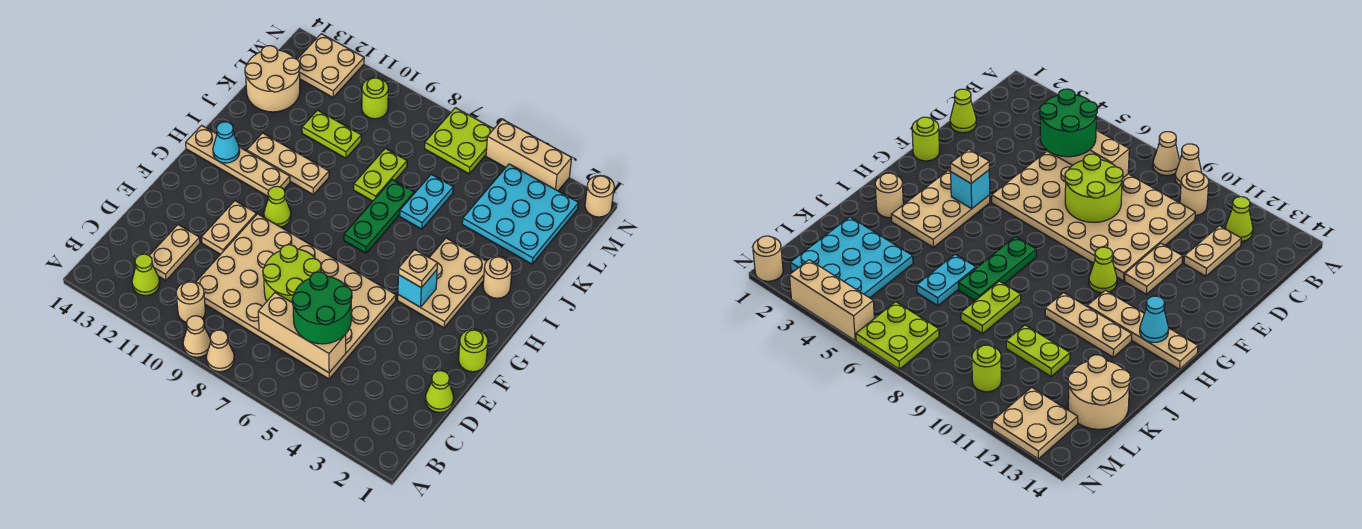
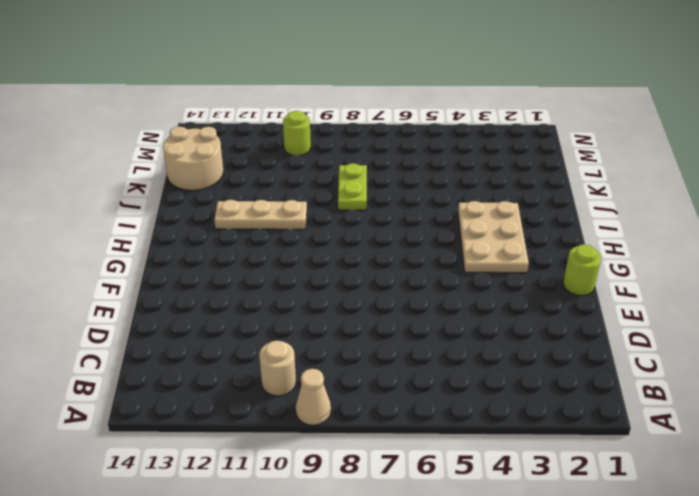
none -> tan cone A8 level 1
none -> lime cone B12 level 1
none -> tan plate C5:F10 level 1
none -> tan plate C12:D12 level 1

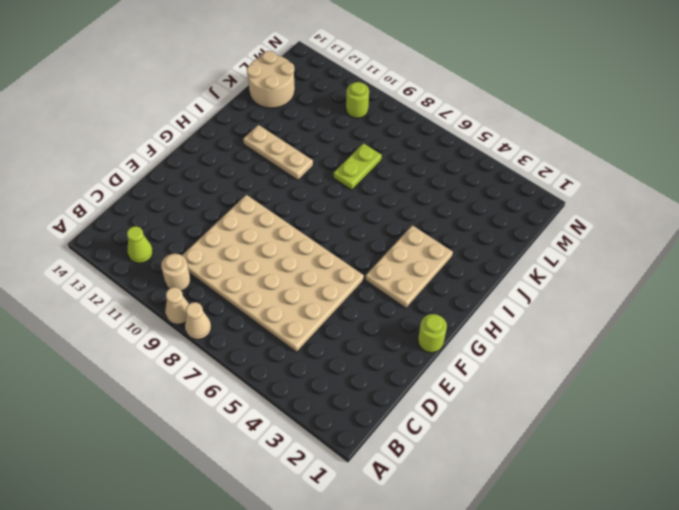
none -> tan plate C12:D12 level 1
none -> lime cone D1 level 1
none -> tan plate E11:F11 level 1
none -> lime cone G10 level 1

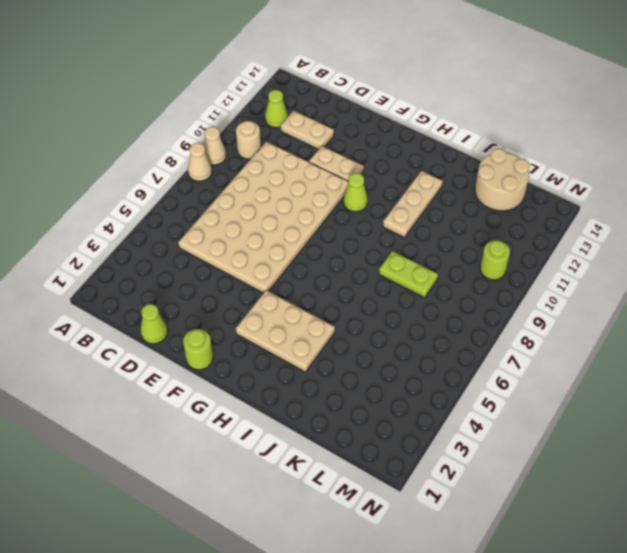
none -> green plate H7:J7 level 1
none -> tan plate H11:H14 level 1
none -> tan round brick I2 level 1
none -> cyan plate J6:K6 level 1

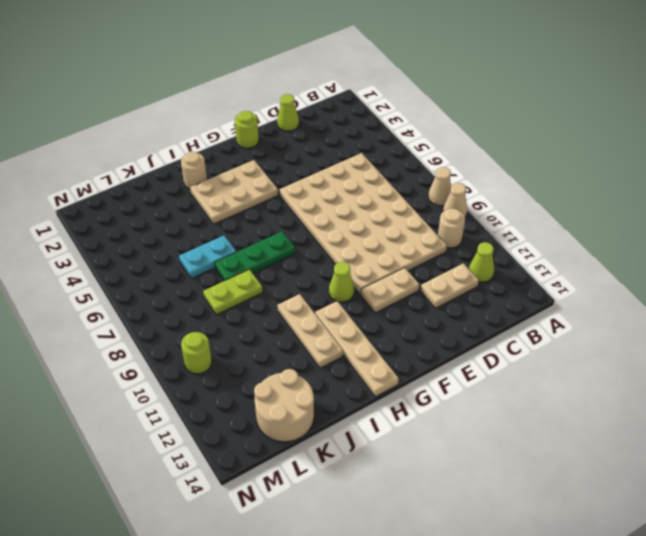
none -> cyan plate K2:M4 level 1
none -> lime plate K10:K11 level 1
none -> lime plate M6:N7 level 1
none -> tan plate M12:N13 level 1

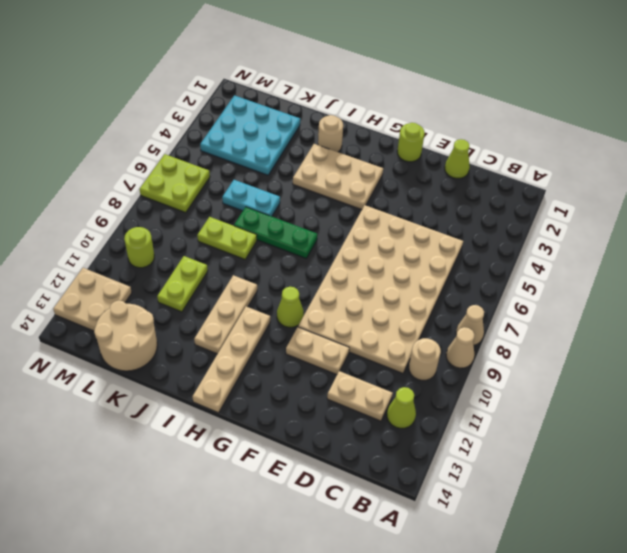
none -> tan round brick N1 level 1
none -> tan brick N3:N5 level 1
none -> tan brick C5:C7 level 2
none -> lime round brick D7:E8 level 2

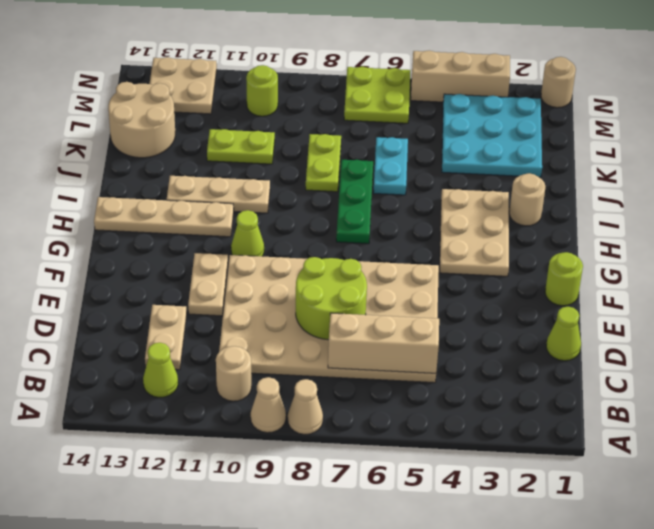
none -> cyan brick G4 level 2
none -> cyan cone H13 level 2
none -> green round brick C5:D6 level 3
none -> tan plate G4 level 3

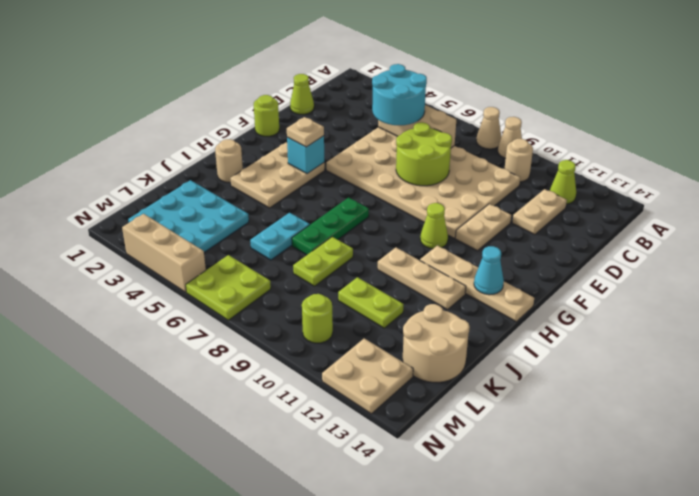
cyan round brick C5:D6 level 3 -> green round brick C5:D6 level 3
none -> tan round brick N1 level 1

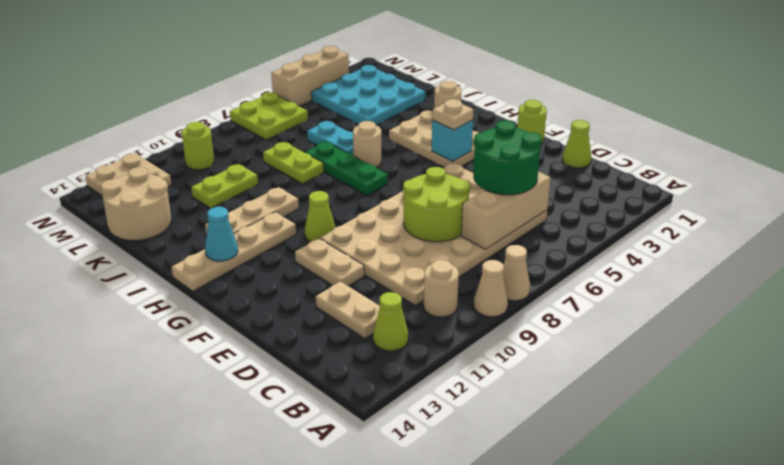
tan round brick I6 level 1 -> tan round brick N1 level 1

